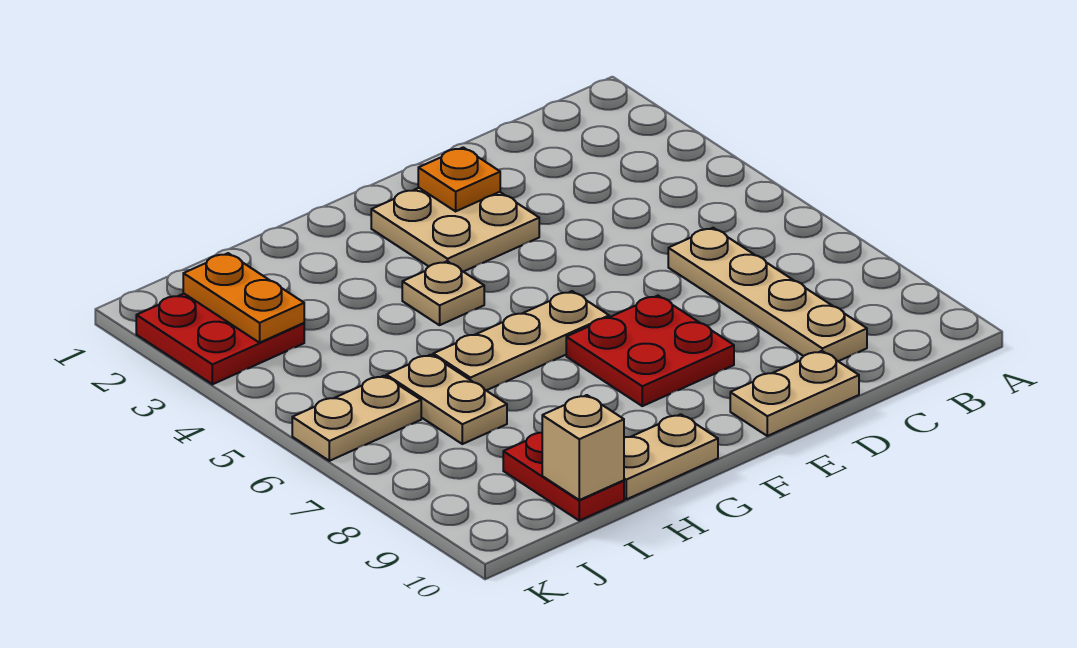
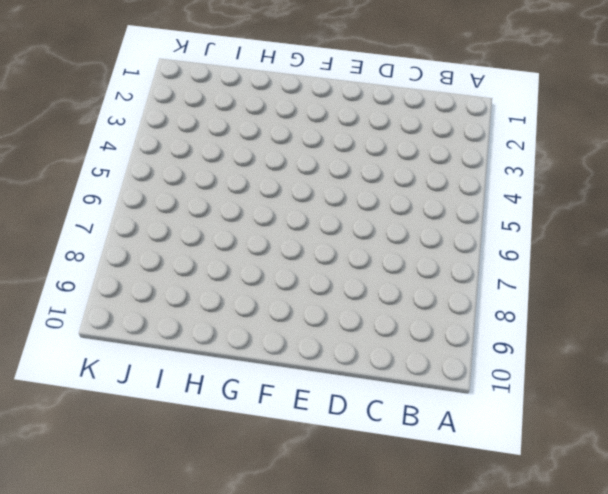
none -> tan plate C6:C9 level 1
none -> tan plate D10:E10 level 1
none -> tan plate E2:F3 level 1

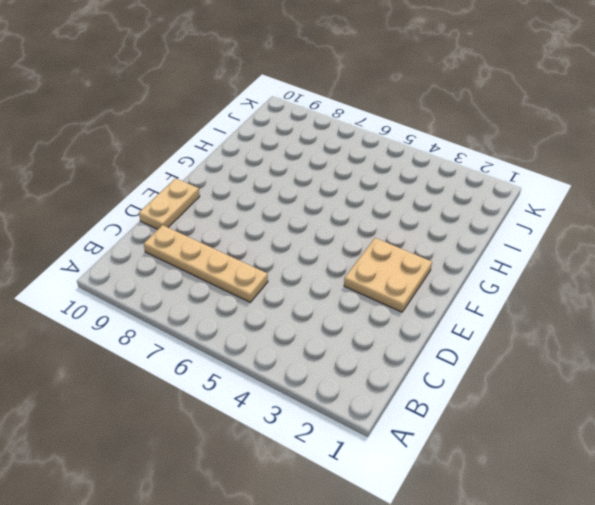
none -> red plate E7:F8 level 1
none -> tan plate F6:H6 level 1
none -> tan plate G4 level 1

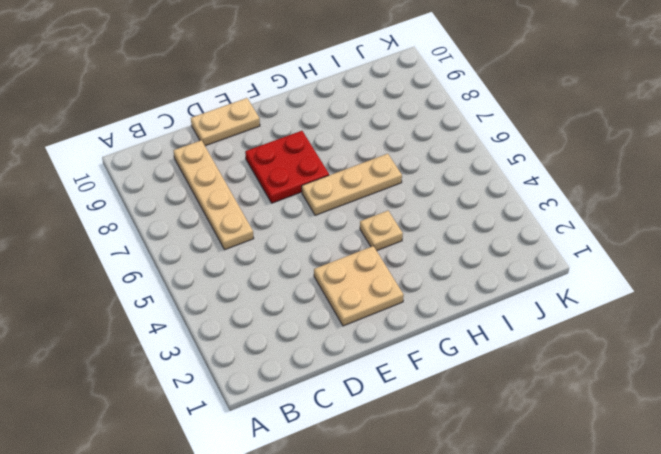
none -> tan plate G10:H10 level 1
none -> tan plate I6:I7 level 1
none -> red plate I9:I10 level 1

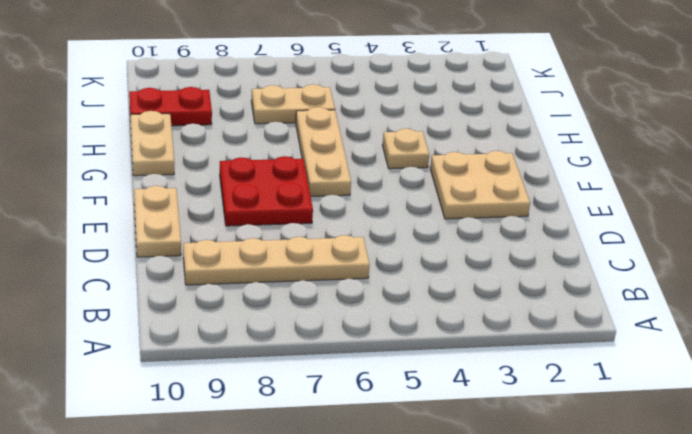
none -> red plate J2:K3 level 1
none -> tan plate J6:K6 level 1
none -> orange plate E2 level 2

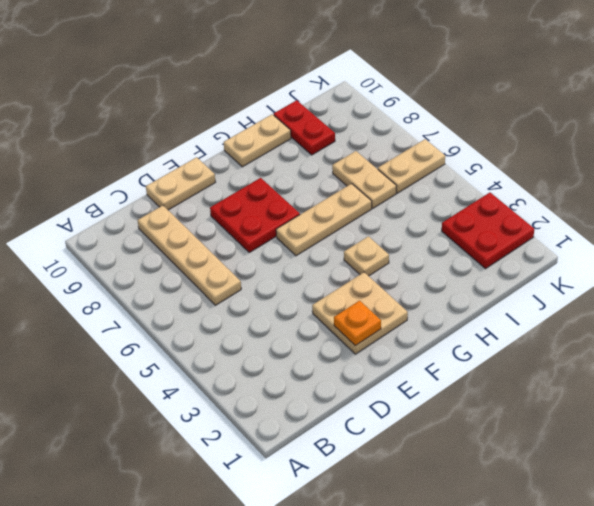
none -> tan brick I10 level 2
none -> orange plate J2:J3 level 2

